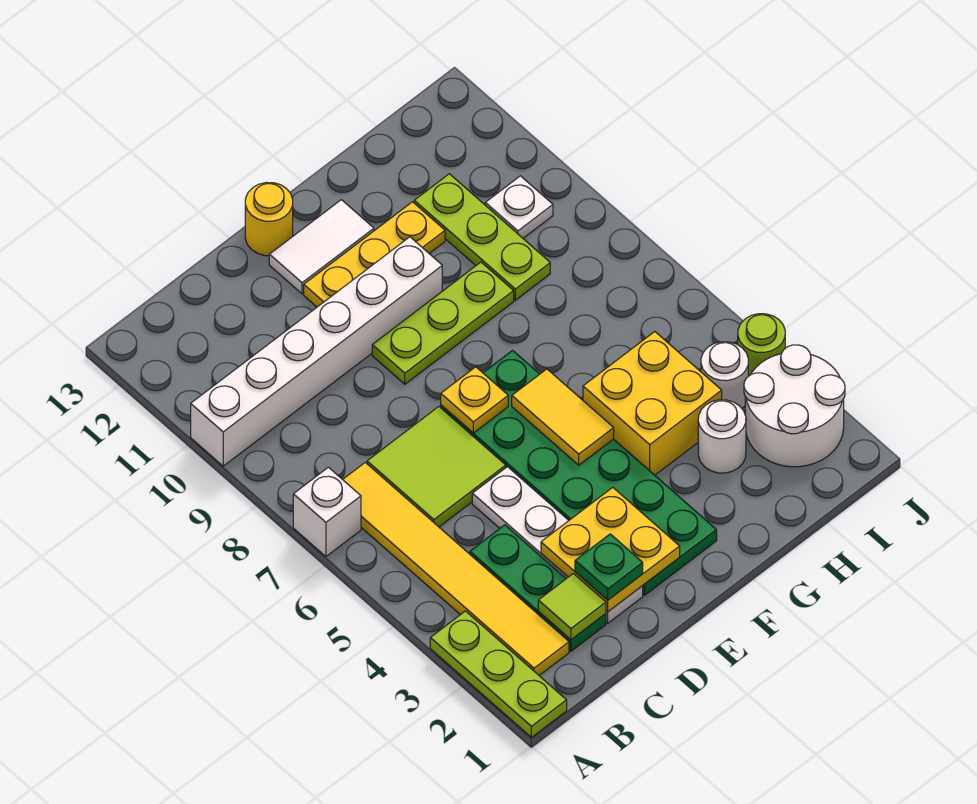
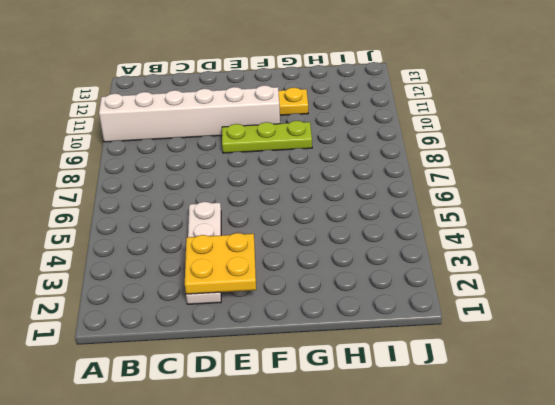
none -> lime plate A1:A3 level 1
none -> white brick A7 level 1
none -> yellow tile B2:B7 level 1

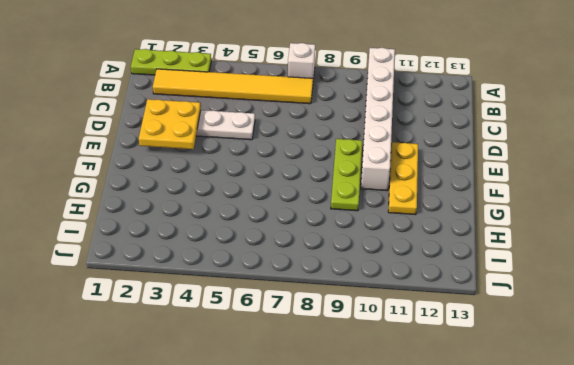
none -> green plate C2:C4 level 1
none -> lime tile C6:D7 level 1
none -> green plate E2:F7 level 1

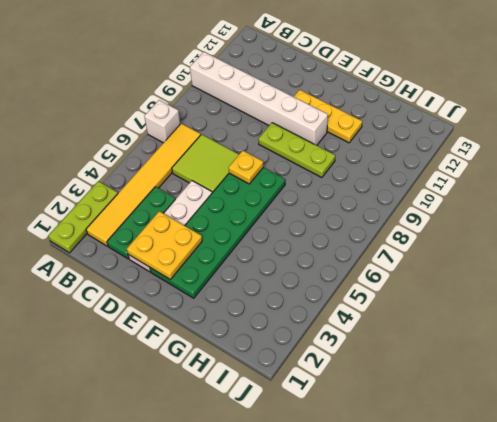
none -> white tile E12:F12 level 1
none -> yellow round brick E13 level 1
none -> yellow brick G4:H5 level 1

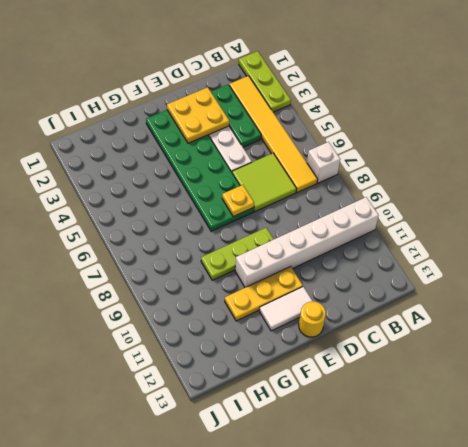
none -> yellow brick G4:H5 level 1
none -> white round brick H3 level 1
none -> lime plate H9:H11 level 1

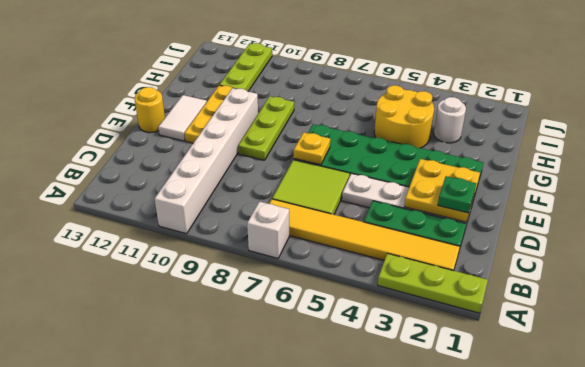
yellow round brick G4:H5 level 1 -> yellow brick G4:H5 level 1
lime plate H11:J11 level 1 -> lime plate H9:H11 level 1
none -> white round brick I2:J3 level 1
none -> white round brick I4 level 1
none -> white plate I10 level 1

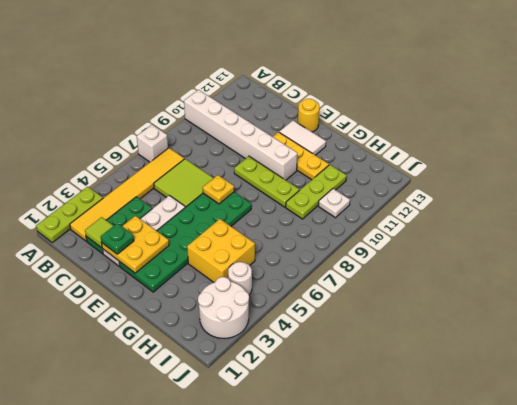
none -> white round brick H3 level 1
none -> lime round brick J4 level 1
none -> yellow tile F5:F6 level 2

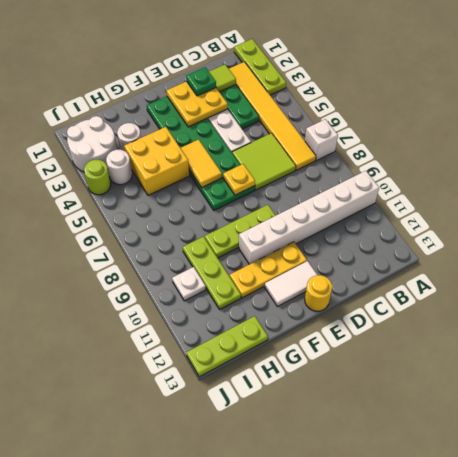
lime plate H13:J13 level 1 -> none

